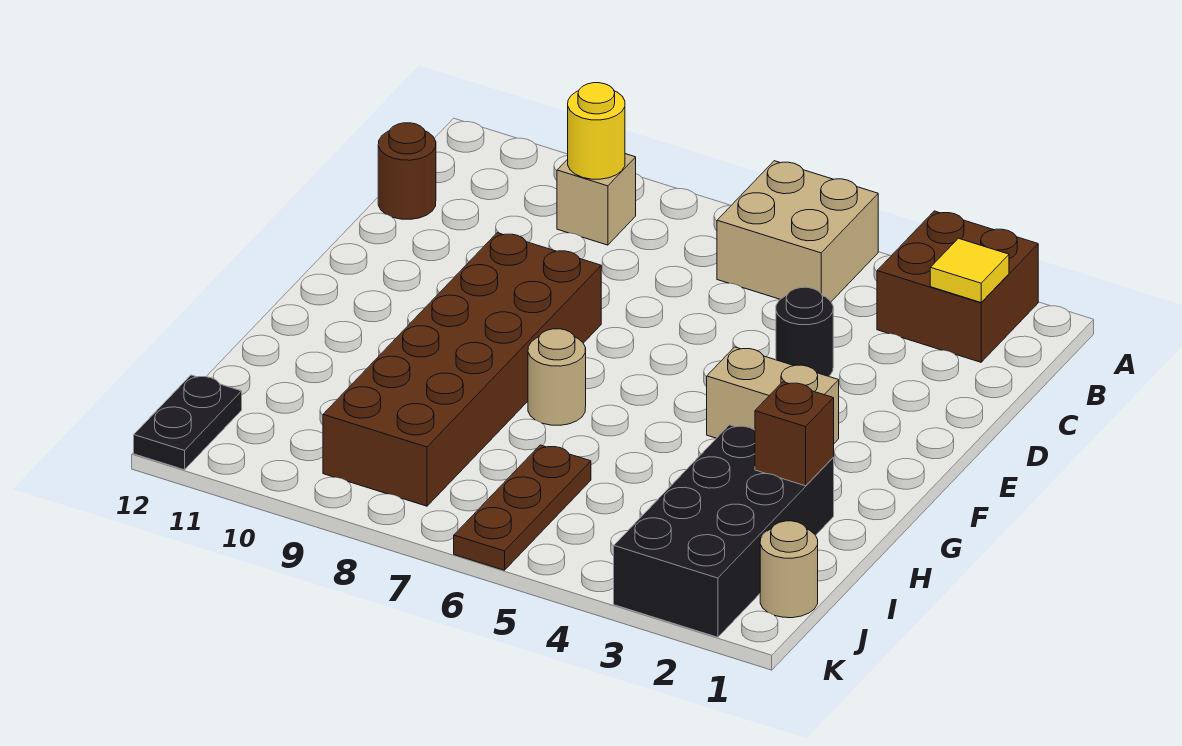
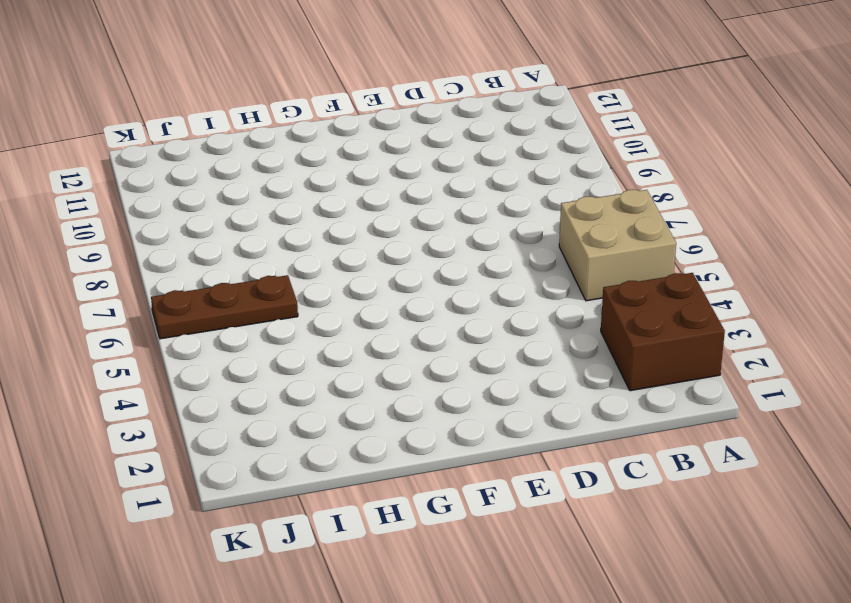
none -> tan brick B9 level 1
none -> brown round brick C12 level 1
none -> black round brick D4 level 1

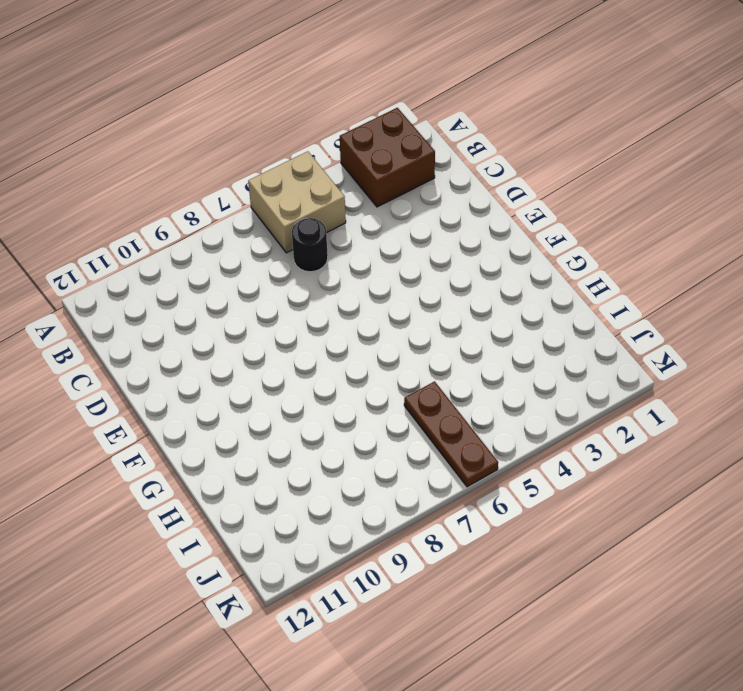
black round brick C6 level 1 -> black round brick D4 level 1
none -> tan brick B9 level 1
none -> brown round brick C12 level 1
none -> brown brick E8:J9 level 1

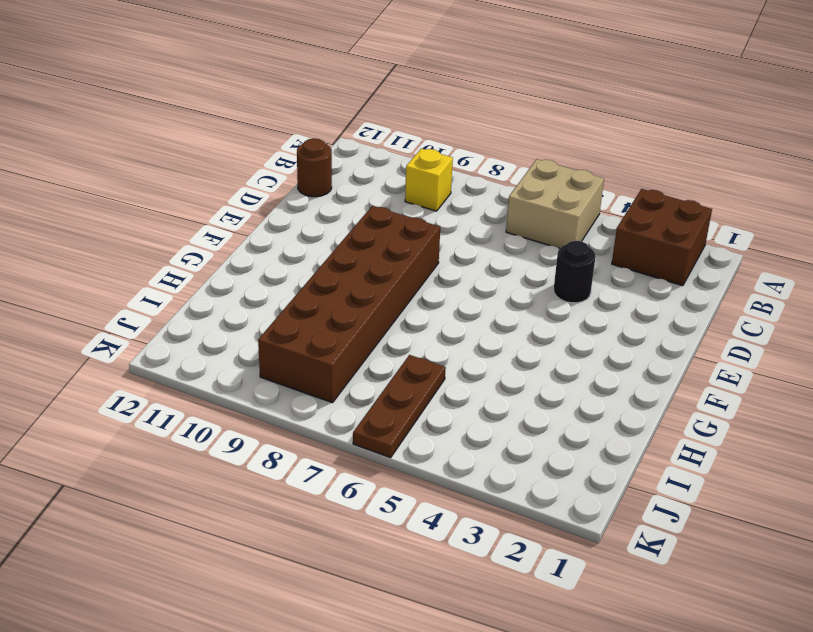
yellow brick B9 level 1 -> tan brick B9 level 1
none -> tan brick F3:F4 level 1
none -> tan round brick G7 level 1
none -> black brick H2:K3 level 1

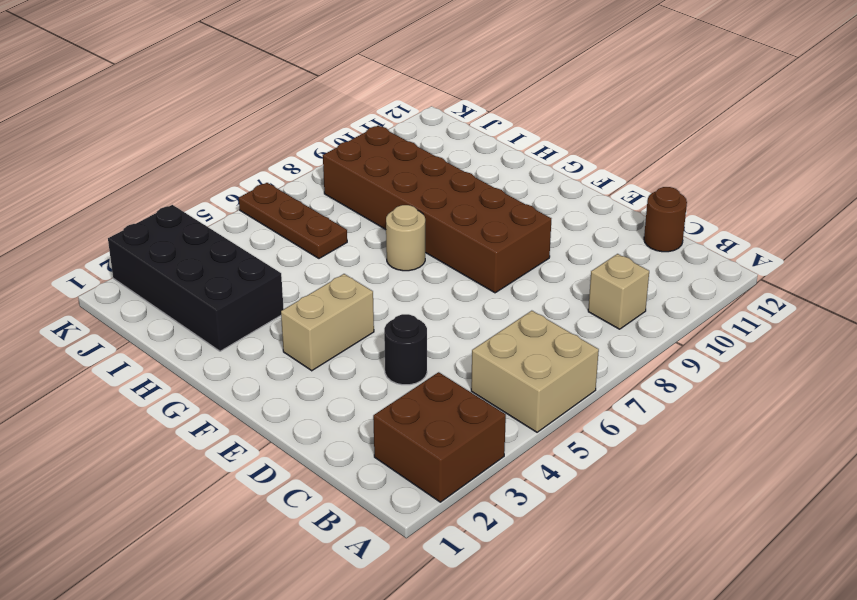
none -> tan round brick J1 level 1
none -> black plate J12:K12 level 1
none -> yellow tile B2 level 2

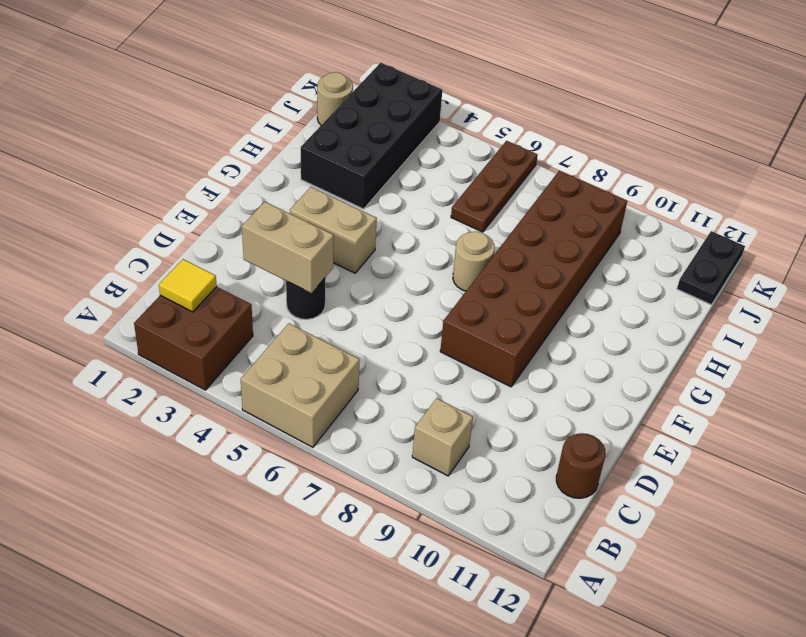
tan brick D3:D4 level 2 -> none
none -> yellow round brick B9 level 2
none -> brown brick H2 level 2

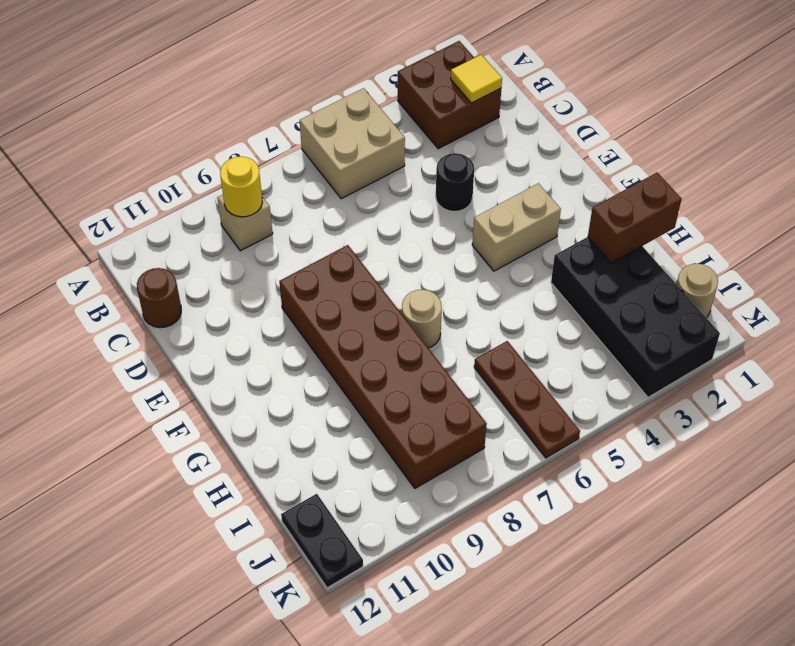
brown brick H1:H2 level 2 -> brown brick H2 level 2

